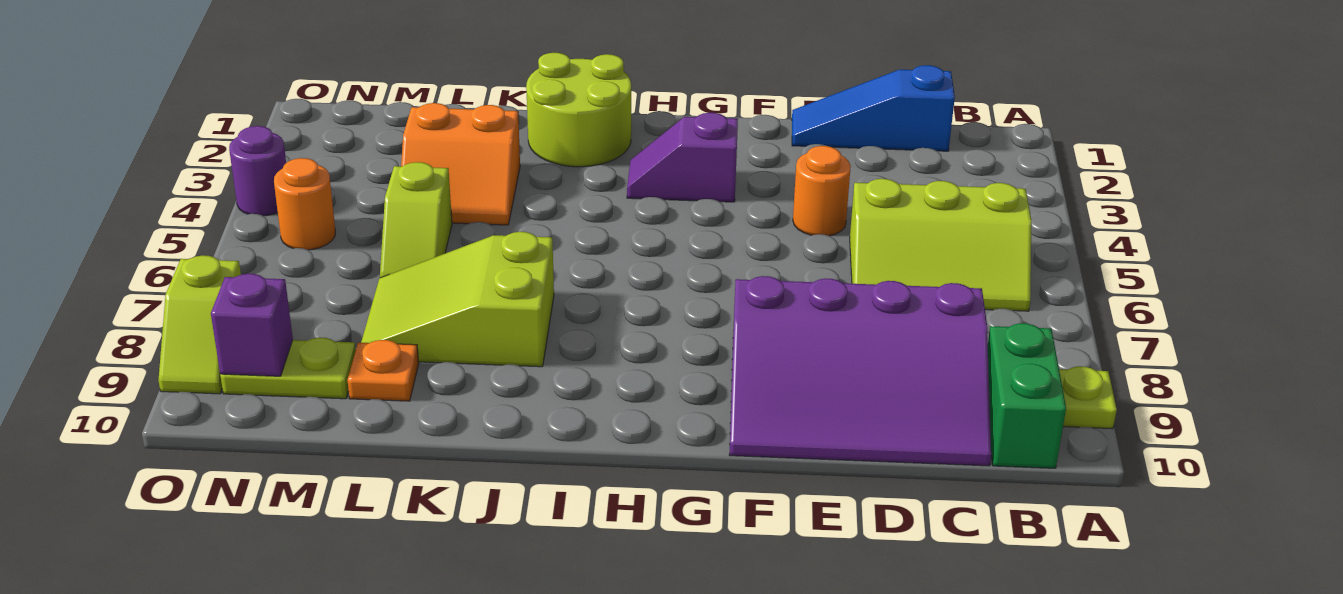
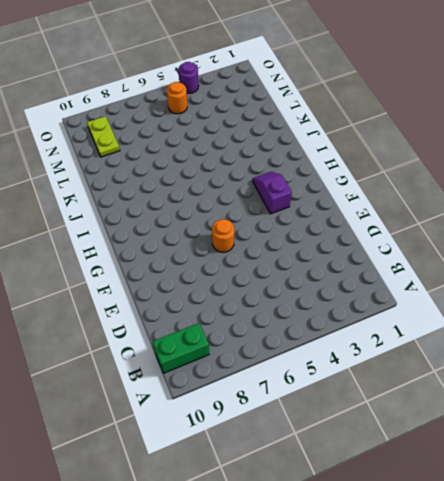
orange round brick F6 level 1 -> orange round brick E4 level 1
none -> lime plate A9 level 1
none -> lime slope B5:D6 level 1 top 5
none -> blue slope C1:E1 level 1 top C

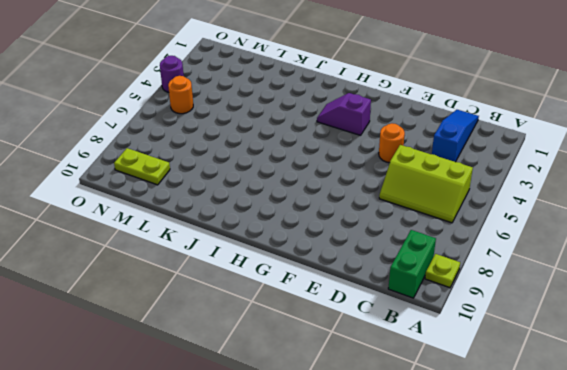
blue slope C1:C3 level 1 top 3 -> blue slope C1:E1 level 1 top C
none -> purple slope C8:F10 level 1 top 8
none -> lime round brick I1:J2 level 1
none -> lime slope J7:L8 level 1 top J

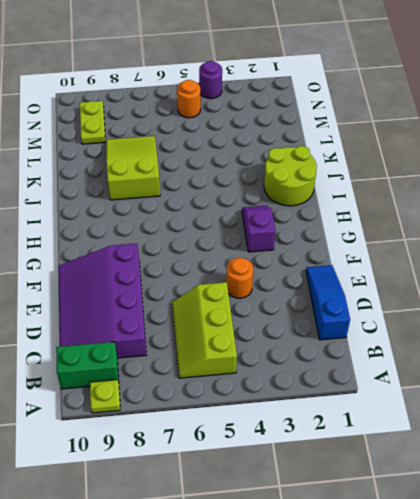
none -> orange slope K3:L4 level 1 top 3
none -> lime slope L5:L6 level 1 top 5
none -> orange plate L9 level 1

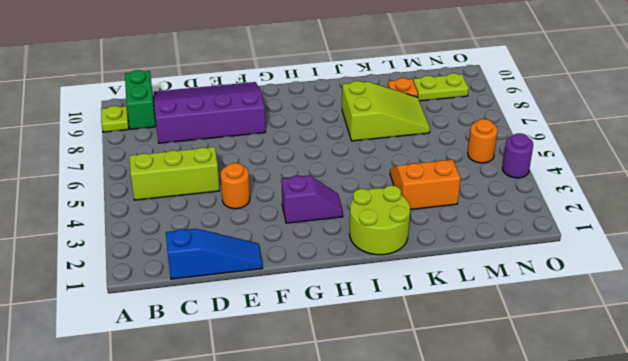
none -> lime slope L5:L6 level 1 top 5
none -> lime slope O8:O9 level 1 top 8
none -> purple brick N9 level 2

